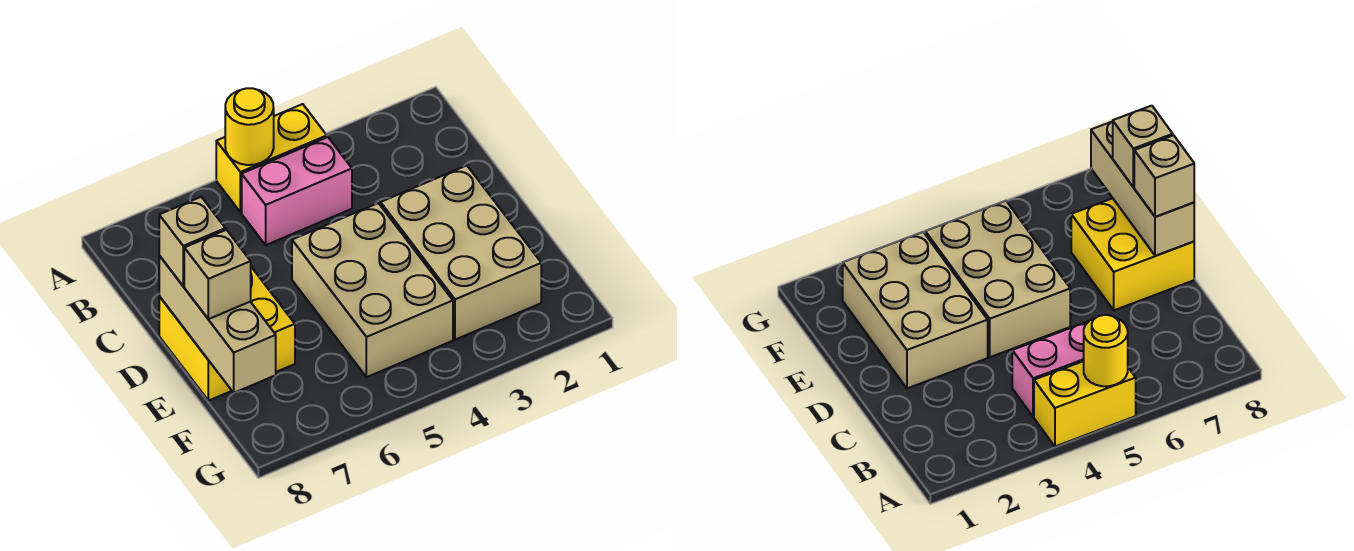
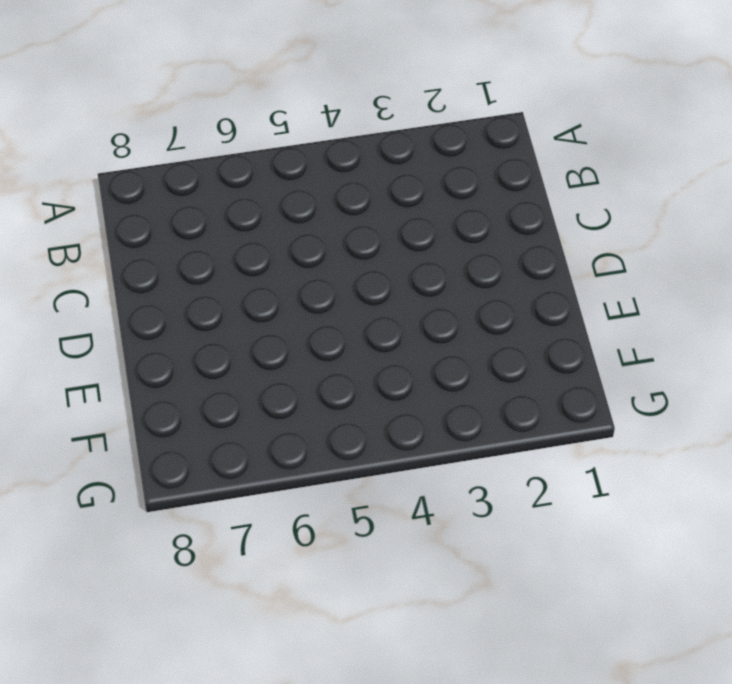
none -> yellow brick A4:A5 level 1
none -> pink brick B4:B5 level 1

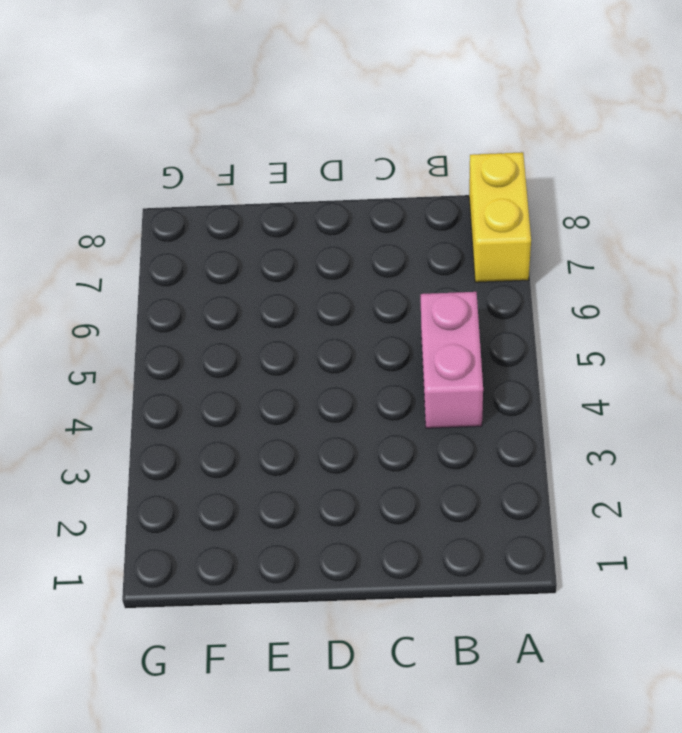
yellow brick A7:A8 level 1 -> yellow brick A4:A5 level 1
none -> tan brick D2:F3 level 1
none -> tan brick D4:F5 level 1

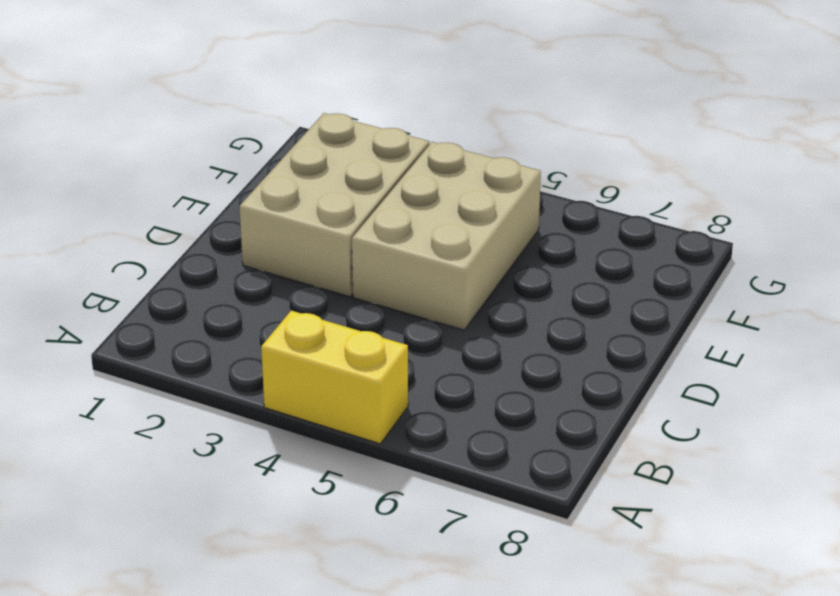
none -> pink brick B4:B5 level 1
none -> yellow brick D7:E8 level 1

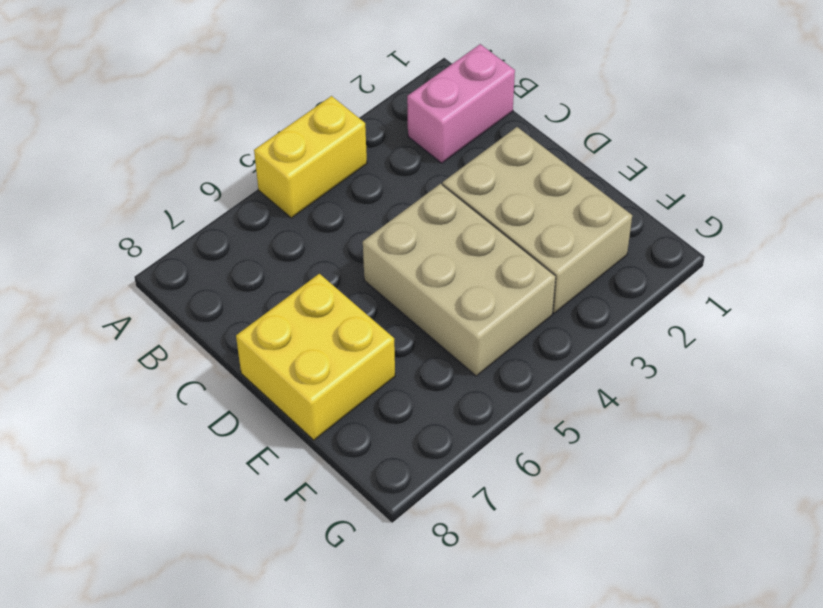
pink brick B1:B2 level 1 -> pink brick B4:B5 level 1
none -> yellow round brick A5 level 2
none -> tan brick D8:F8 level 2

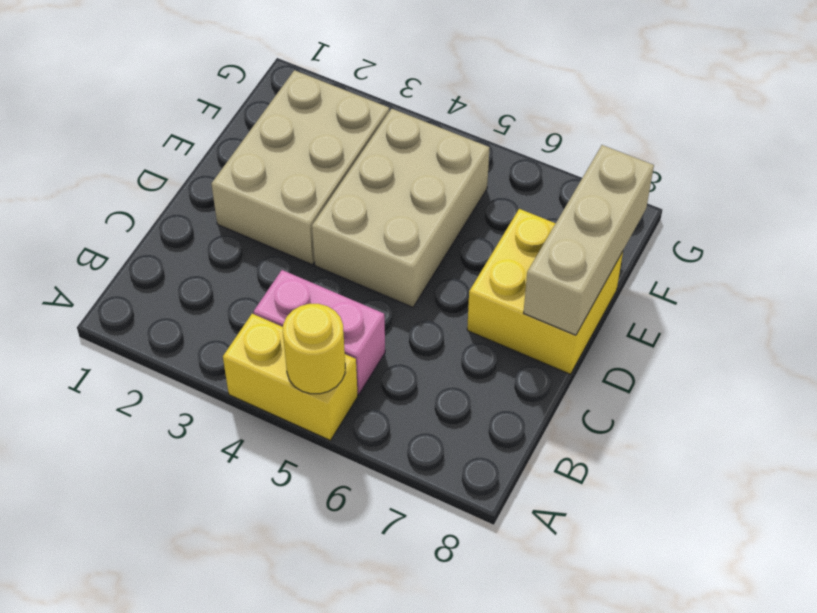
none -> tan brick D8 level 3
none -> tan brick E8 level 3

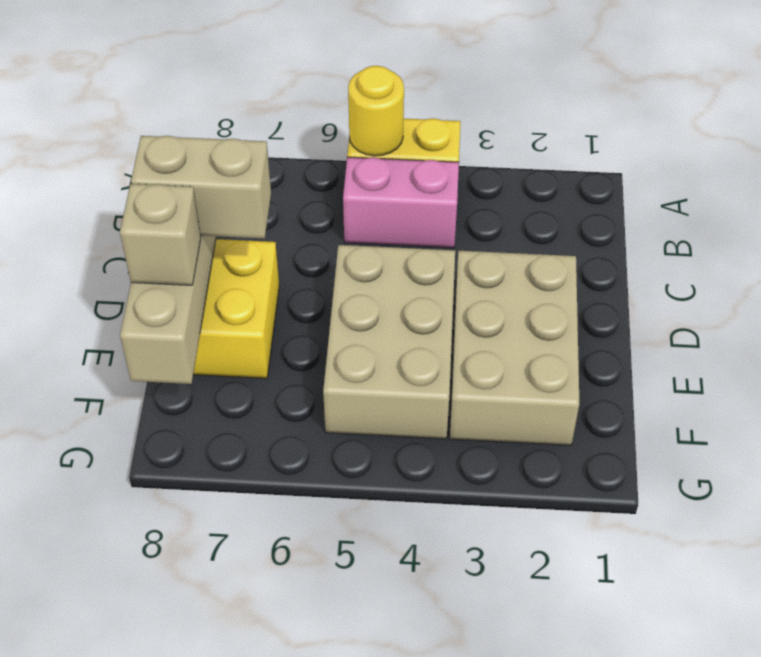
tan brick D7:D8 level 3 -> tan brick D8 level 3

